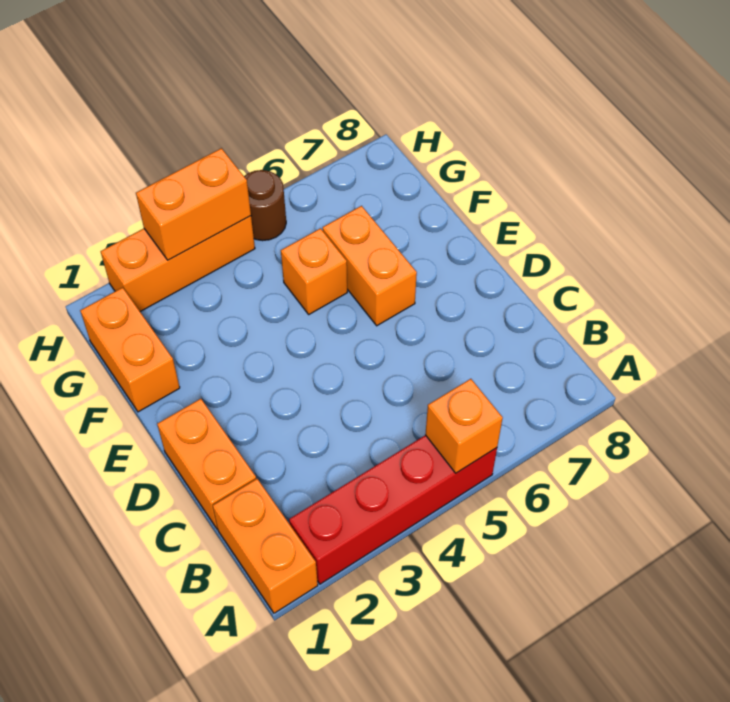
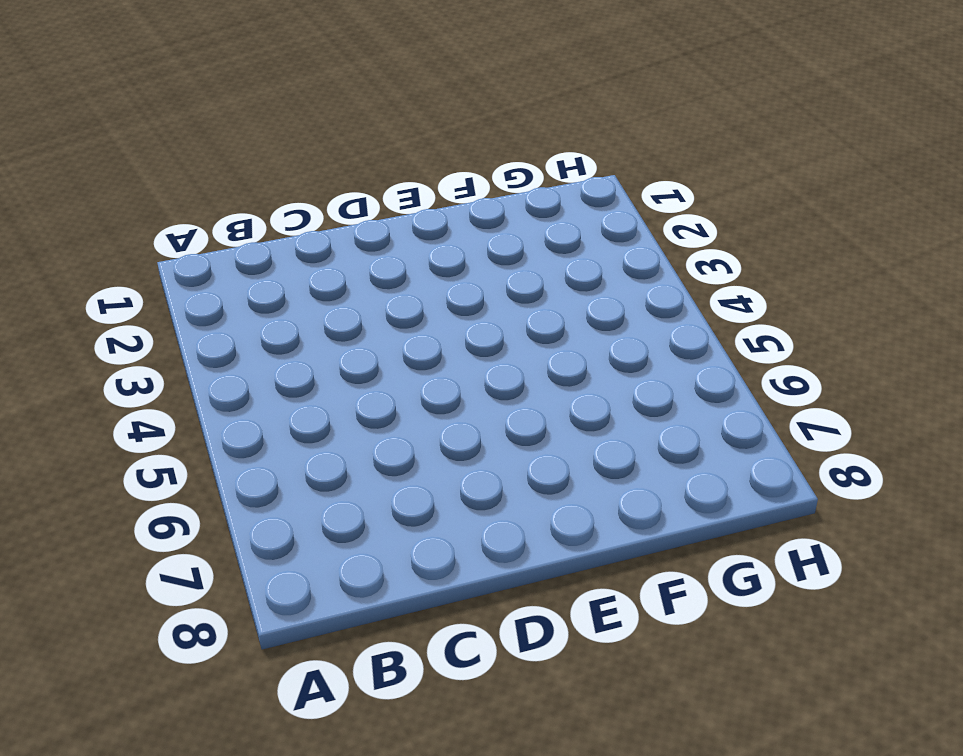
none -> orange brick A1:B1 level 1
none -> red brick A2:A5 level 1

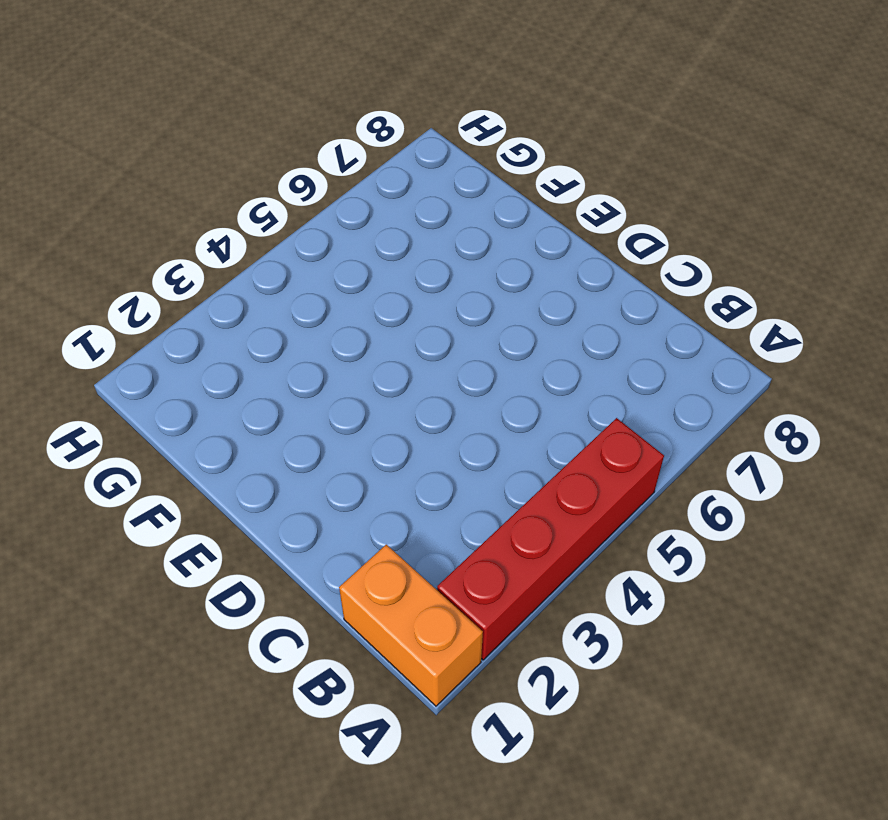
none -> orange brick C1:D1 level 1
none -> orange brick E6:F6 level 1

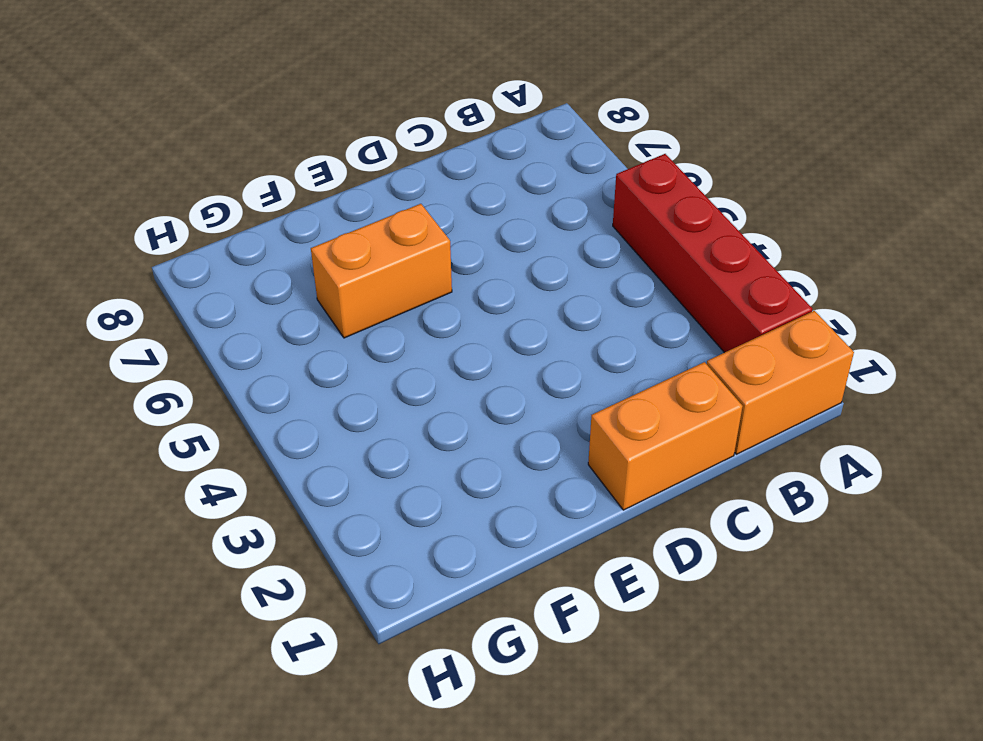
none -> orange brick F1:G1 level 1
none -> orange brick F5 level 1

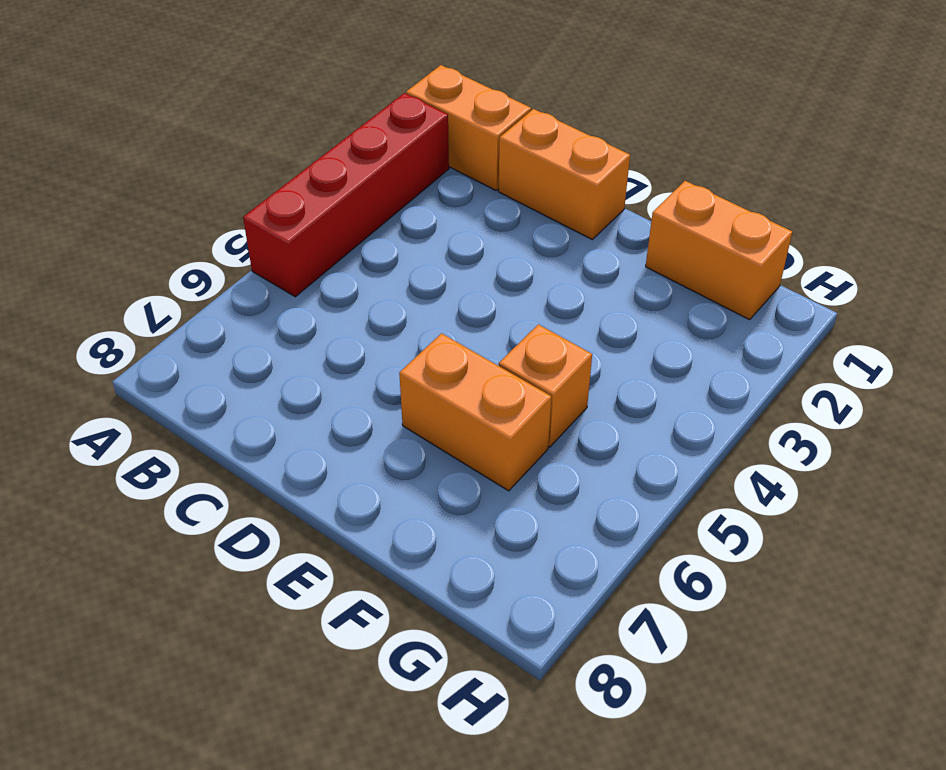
none -> orange brick H2:H4 level 1
none -> brown round brick H5 level 1

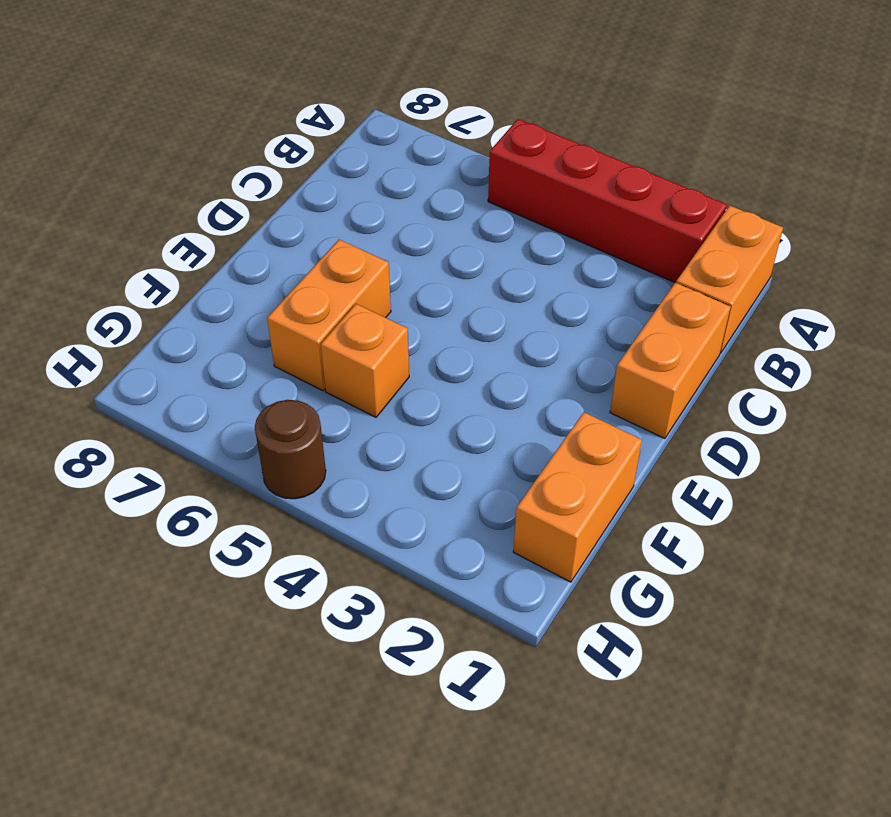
none -> orange brick H2:H4 level 1
none -> orange brick A5 level 2

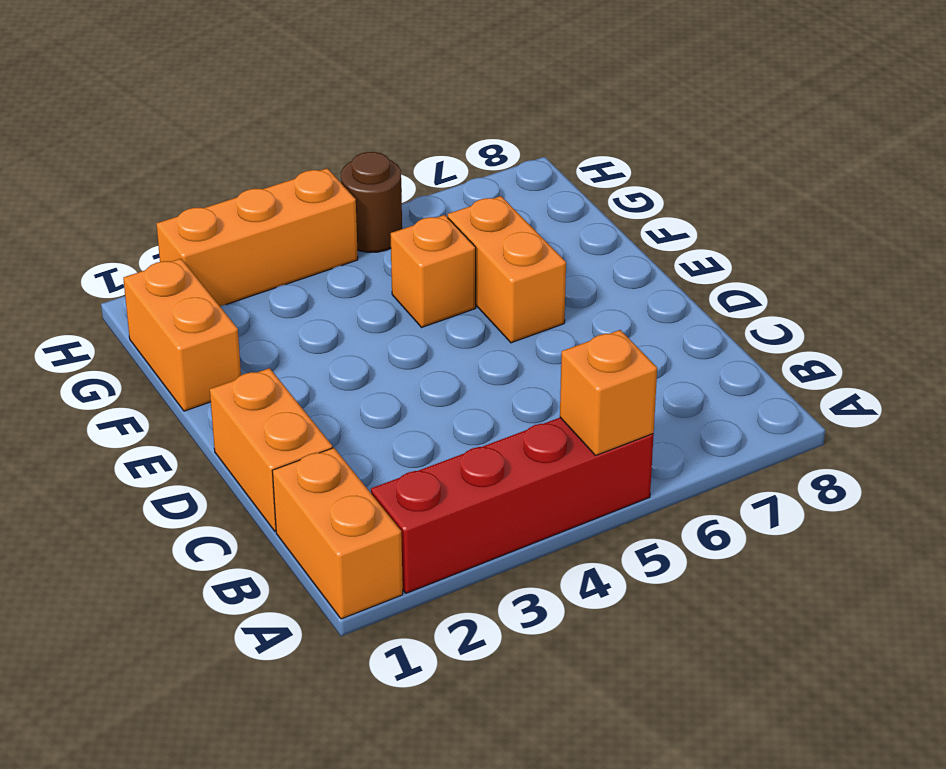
none -> orange brick H3:H4 level 2

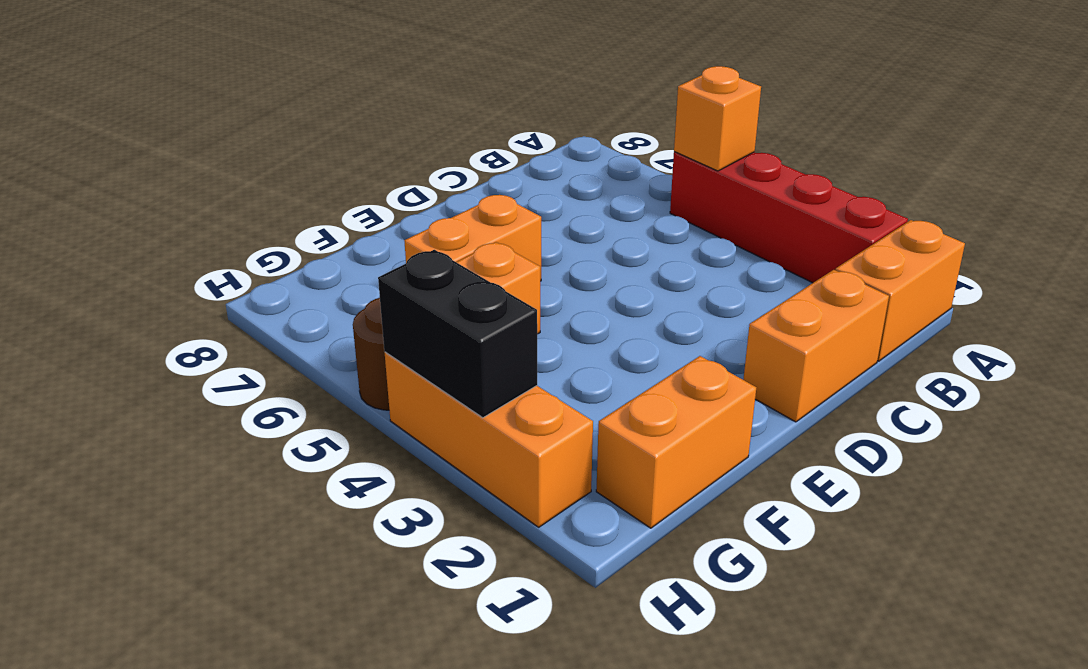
black brick H3:H4 level 2 -> orange brick H3:H4 level 2

